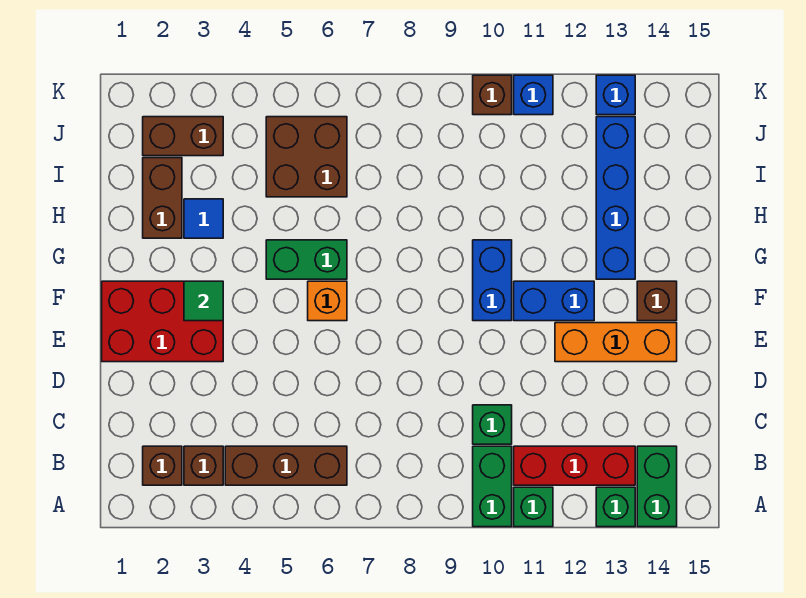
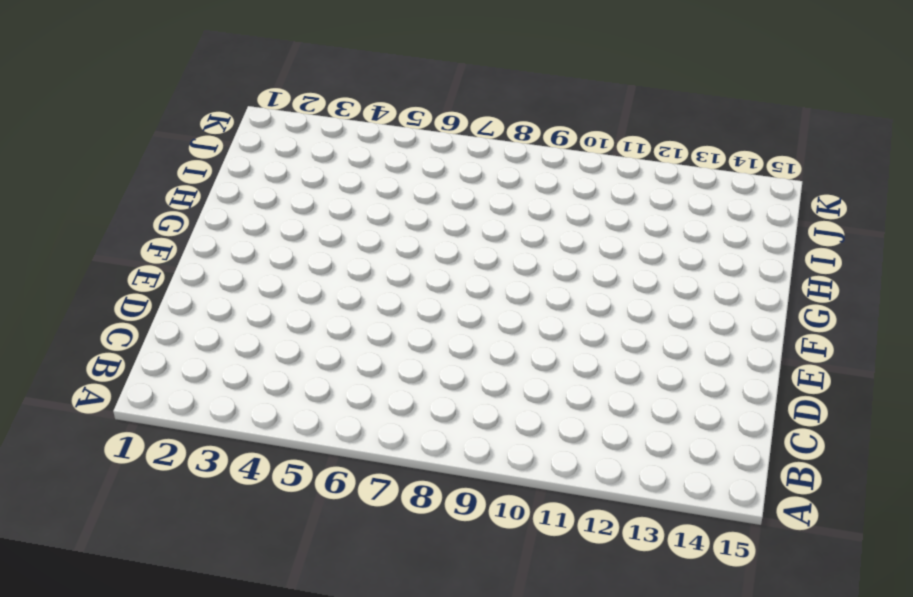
none -> green brick A10:B10 level 1
none -> green brick A11 level 1
none -> green brick A13 level 1

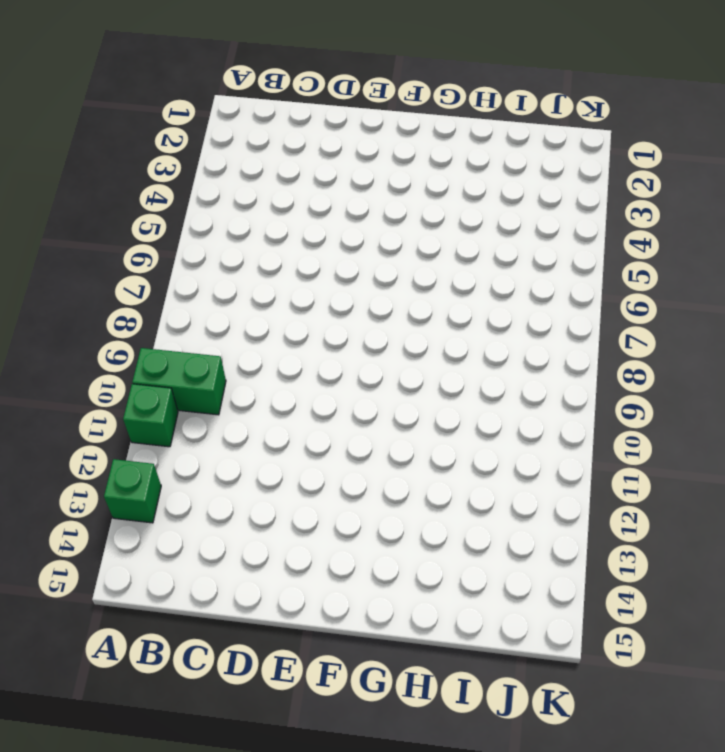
none -> green brick A14:B14 level 1
none -> brown brick B2 level 1
none -> brown brick B3 level 1

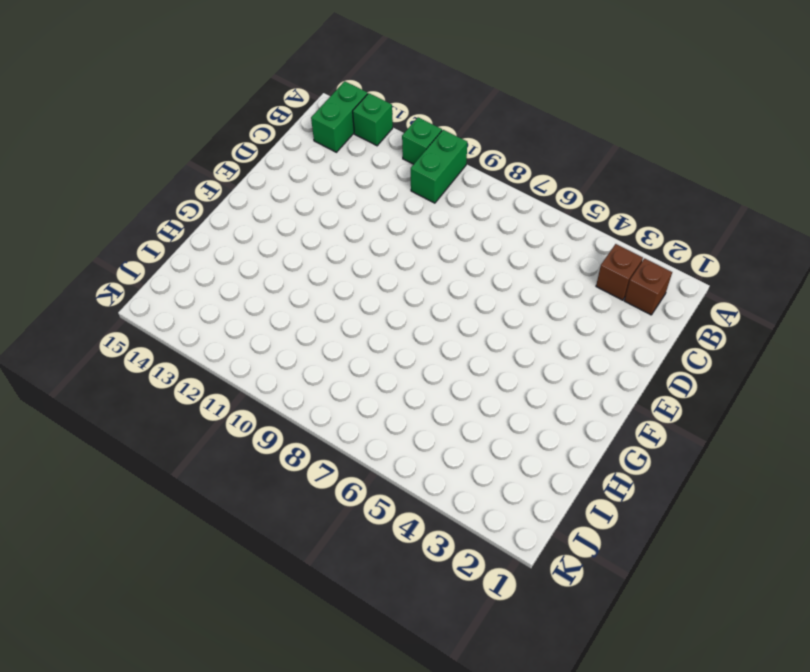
none -> brown brick B4:B6 level 1
none -> red brick B11:B13 level 1
none -> green brick C10 level 1

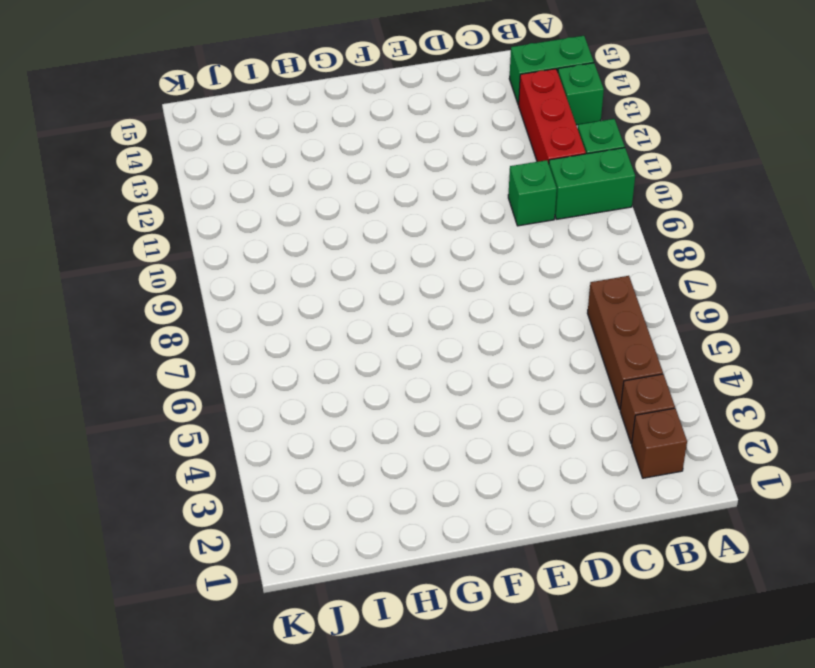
none -> red brick E1:F3 level 1
none -> orange brick E12:E14 level 1
none -> orange brick F6 level 1

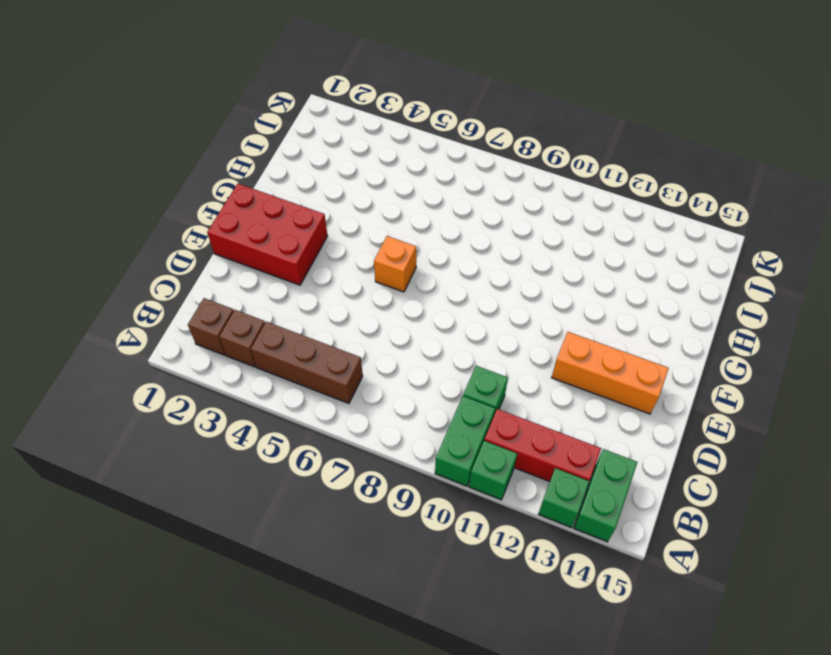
none -> blue brick F10:G10 level 1
none -> blue brick F11:F12 level 1
none -> brown brick F14 level 1

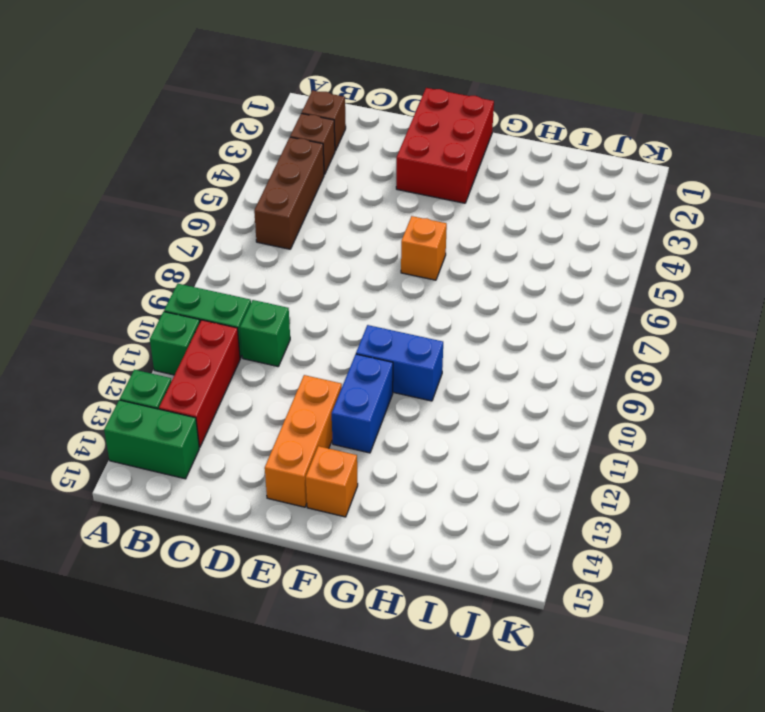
orange brick F14 level 1 -> brown brick F14 level 1
none -> green brick G5:G6 level 1
none -> blue brick G13:J13 level 1
none -> brown brick H2:I2 level 1

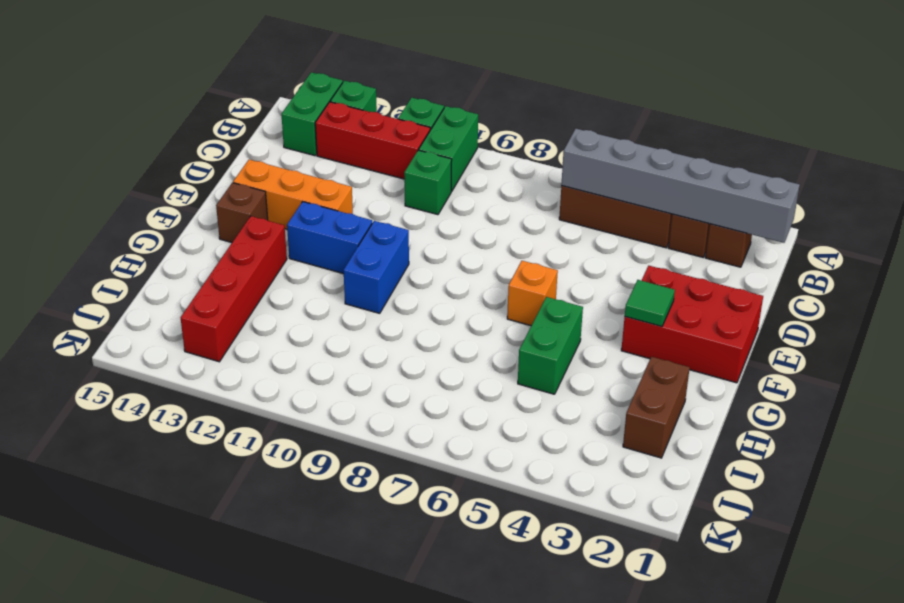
grey brick B1:B6 level 2 -> none
green brick G5:H5 level 1 -> green brick G5:G6 level 1
red brick G13:J13 level 1 -> blue brick G13:J13 level 1
none -> blue tile H3 level 1
none -> brown brick I5:J6 level 1
none -> brown brick J2:J3 level 1

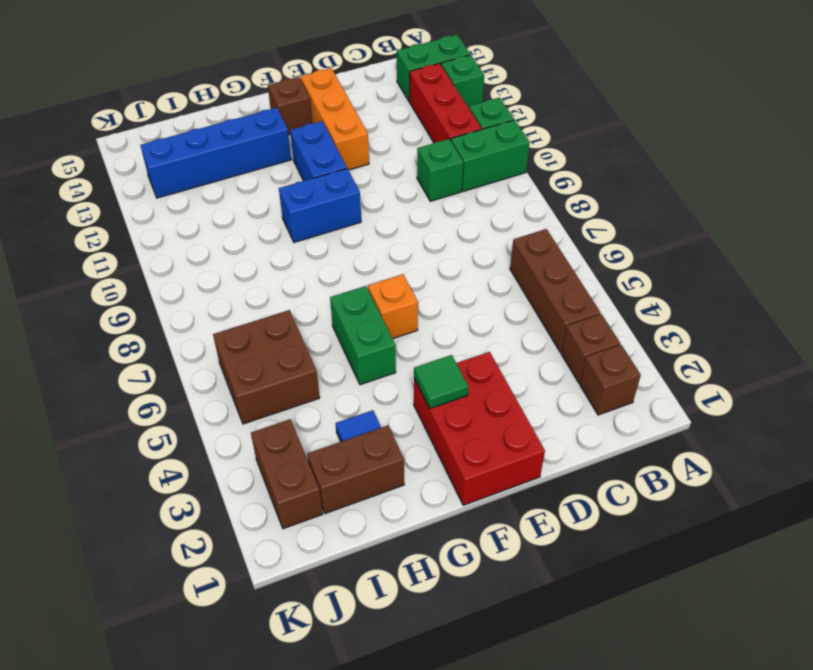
none -> brown brick K10 level 1
none -> blue brick K11 level 1
none -> blue brick K13 level 1

